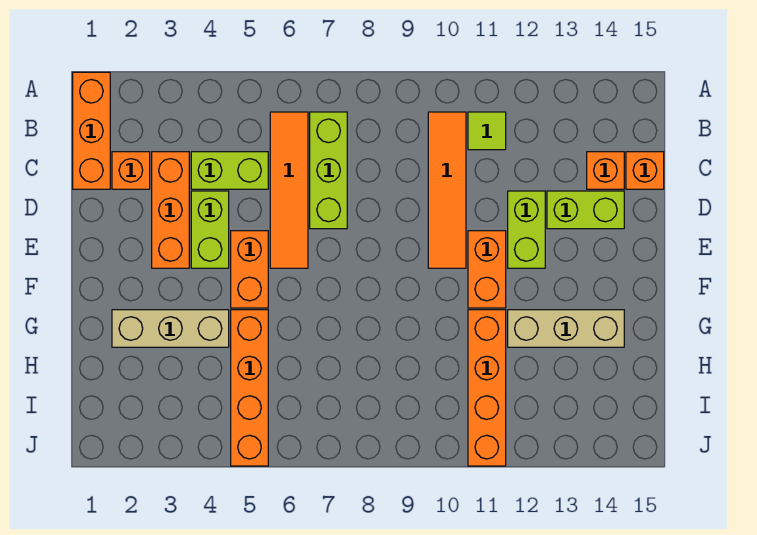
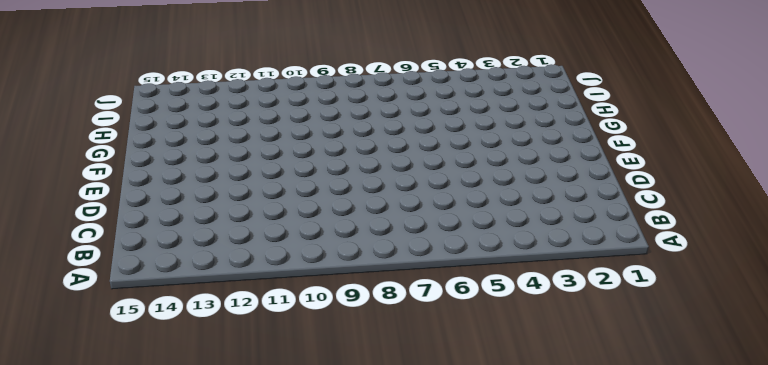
none -> orange brick A1:C1 level 1
none -> orange tile B6:E6 level 1
none -> lime brick B7:D7 level 1

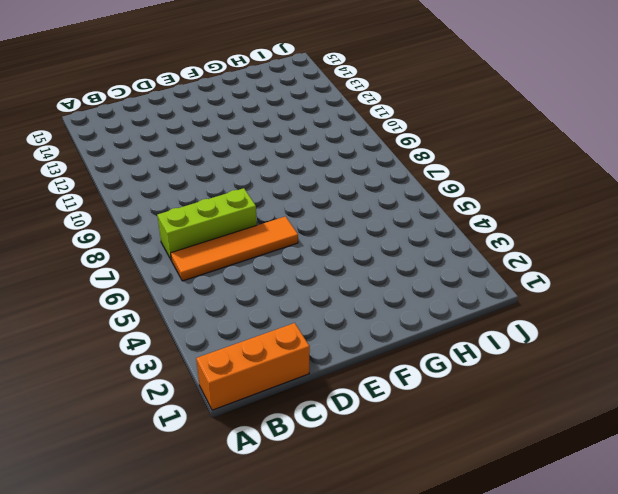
none -> orange tile B10:E10 level 1
none -> lime tile B11 level 1
none -> orange brick C2 level 1

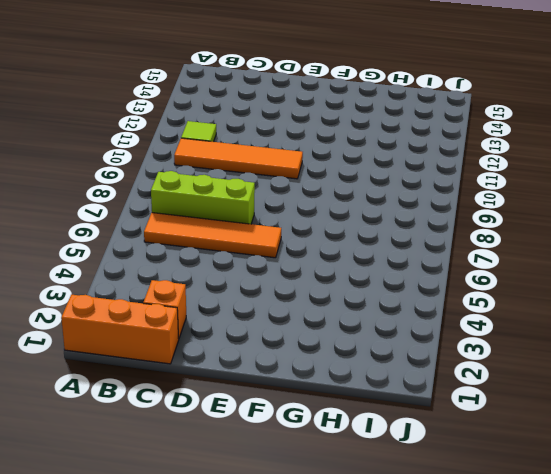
none -> orange brick C3:E3 level 1
none -> lime brick C4:C5 level 1
none -> orange brick C14 level 1

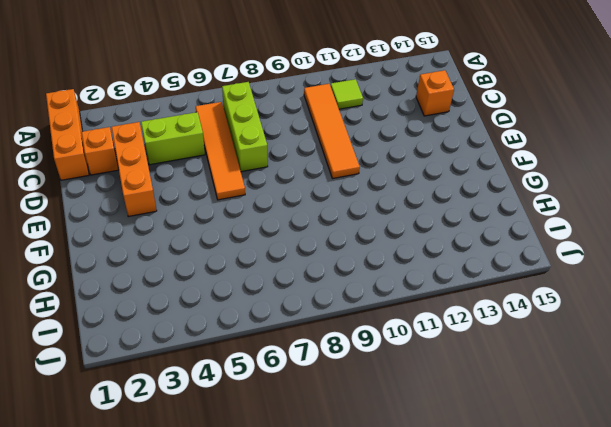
none -> orange brick C15 level 1
none -> lime brick D4:E4 level 1
none -> lime brick D12:E12 level 1

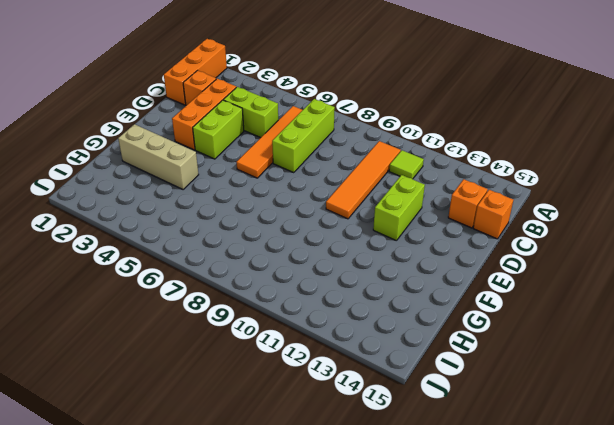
none -> lime brick D13:D14 level 1
none -> orange brick E5:F5 level 1
none -> orange brick E11:F11 level 1

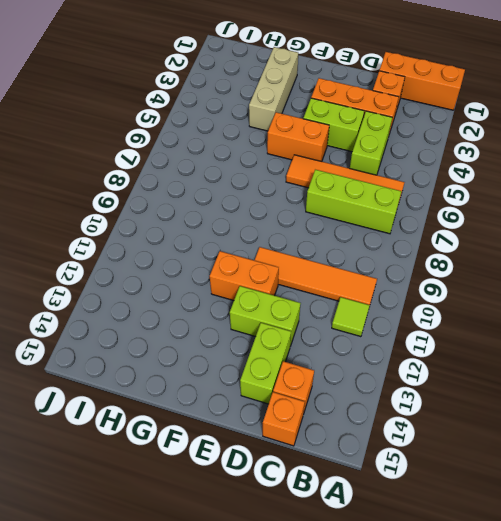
none -> orange brick G5:J5 level 1
none -> orange brick G11:J11 level 1
none -> tan brick G12:G14 level 1

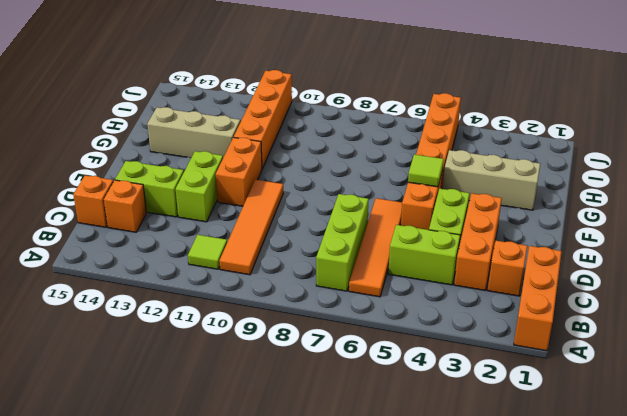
lime tile F5 level 2 -> none

